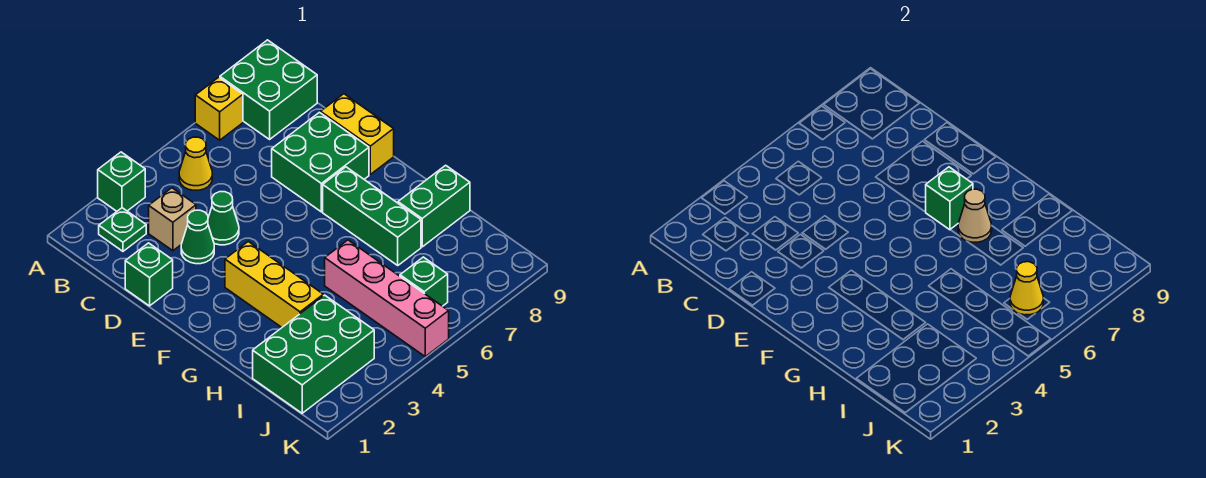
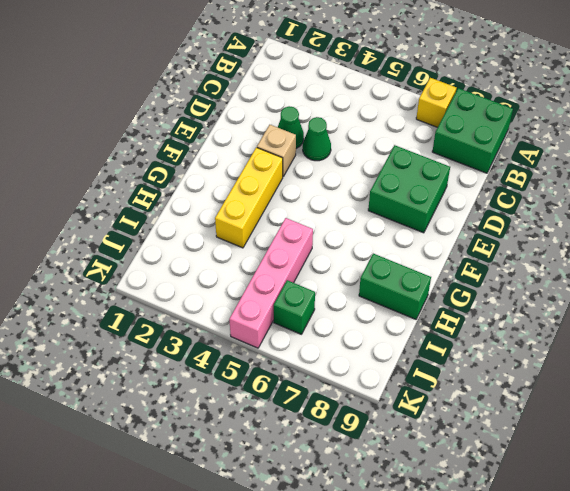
tan brick E3 level 1 -> tan brick C3 level 1
none -> green brick A3 level 1
none -> green plate B2 level 1
none -> yellow cone B5 level 1

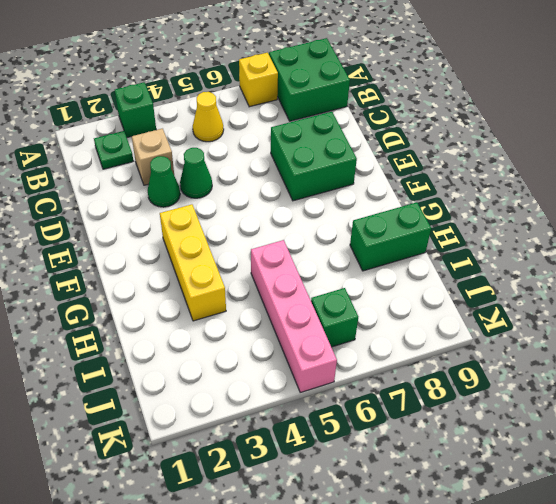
none -> green brick D1 level 1
none -> yellow brick D9:E9 level 1
none -> green brick F7:H7 level 1

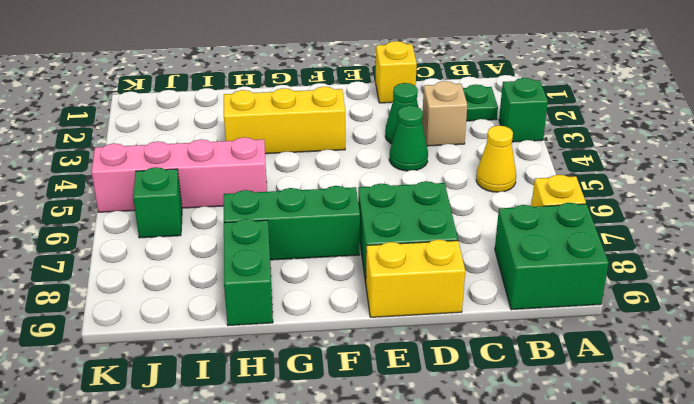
yellow brick D1 level 1 -> green brick D1 level 1
none -> green brick I1:J3 level 1
none -> green brick F7 level 2
none -> tan cone G7 level 2

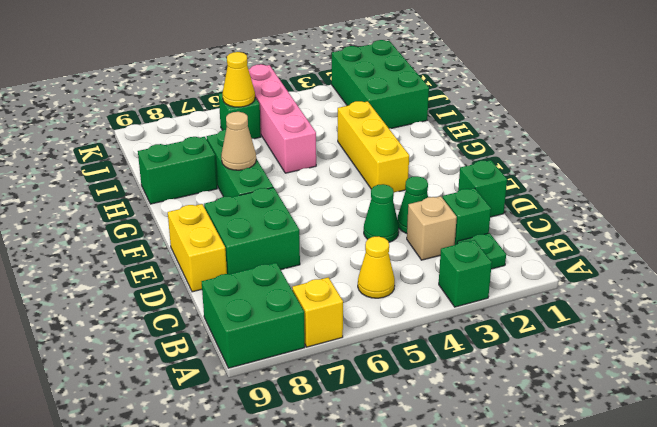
green brick C2 level 1 -> green brick F7 level 2
green brick I1:K2 level 1 -> green brick I1:J3 level 1

